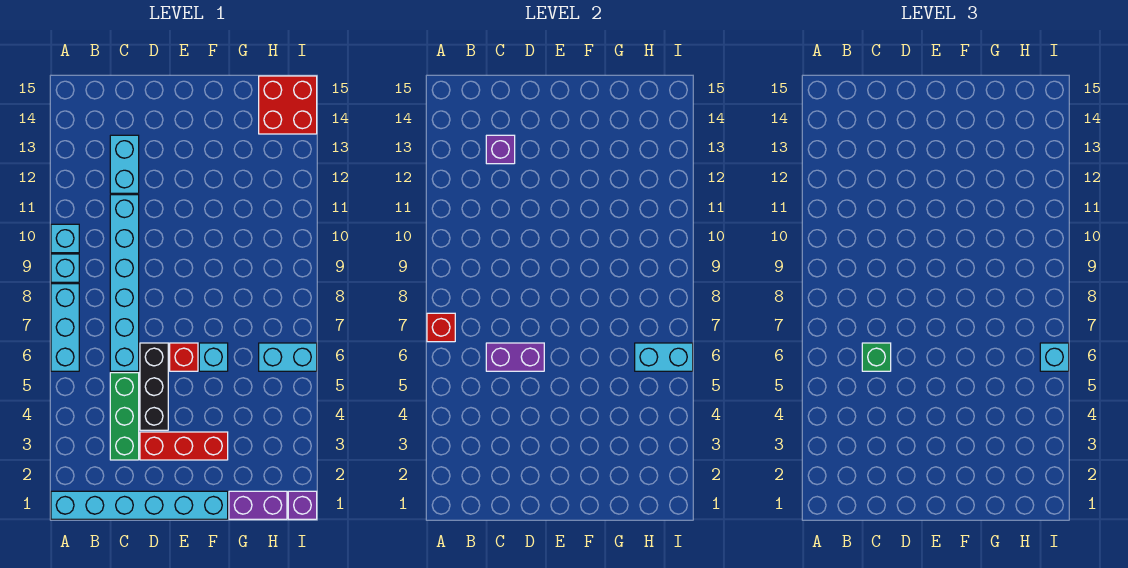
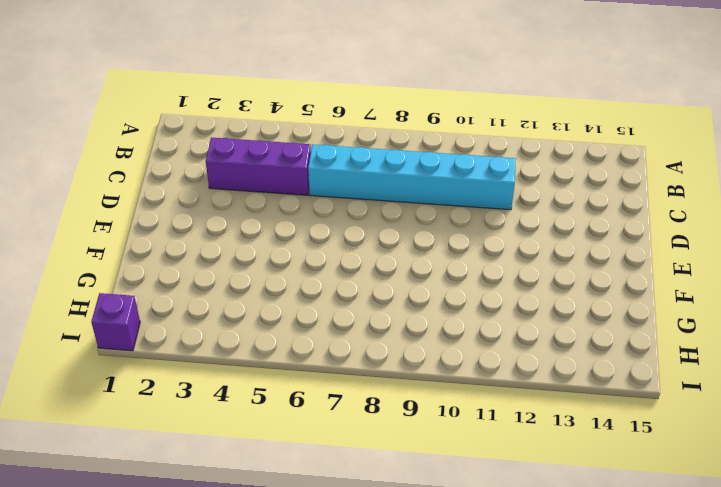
purple brick C3:C5 level 1 -> green brick C3:C5 level 1
none -> cyan brick A1:F1 level 1
none -> cyan brick A6:A8 level 1
none -> cyan brick A9 level 1

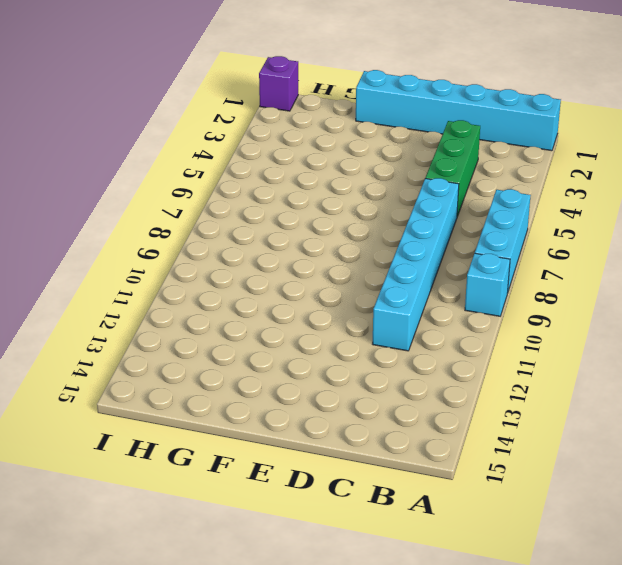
none -> cyan brick A10 level 1
none -> cyan brick C12:C13 level 1
none -> red brick D3:F3 level 1

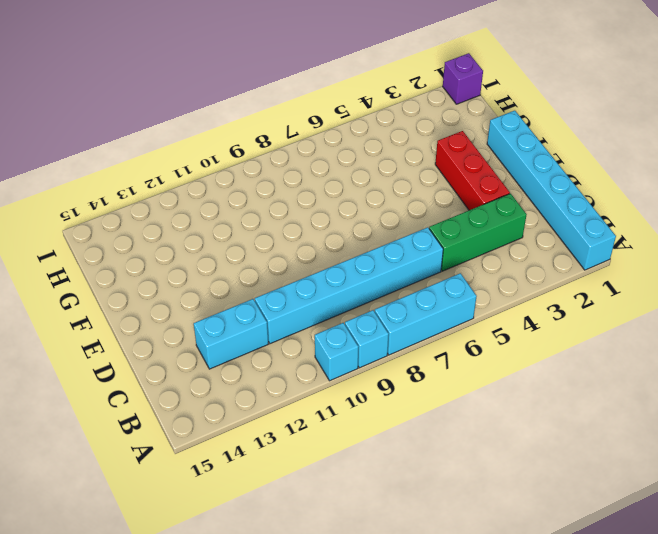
none -> black brick D4:D6 level 1
none -> red brick E6 level 1
none -> cyan brick F6 level 1

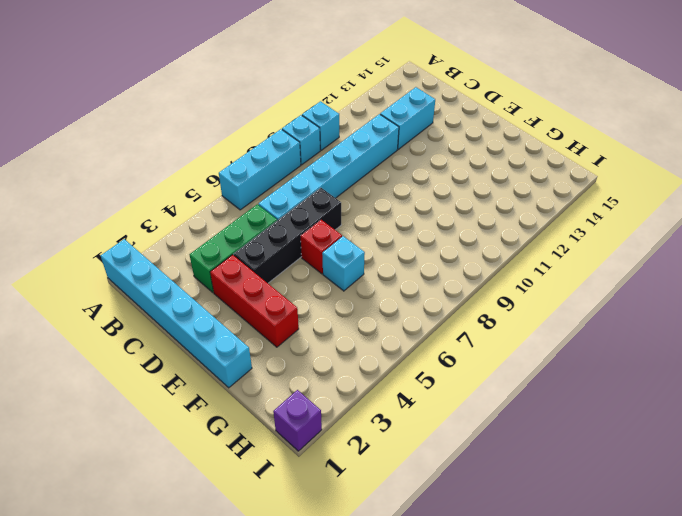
black brick D4:D7 level 1 -> black brick D4:D6 level 1
none -> purple brick G1:H1 level 1
none -> cyan brick H6:I6 level 1
none -> red brick H14:I15 level 1

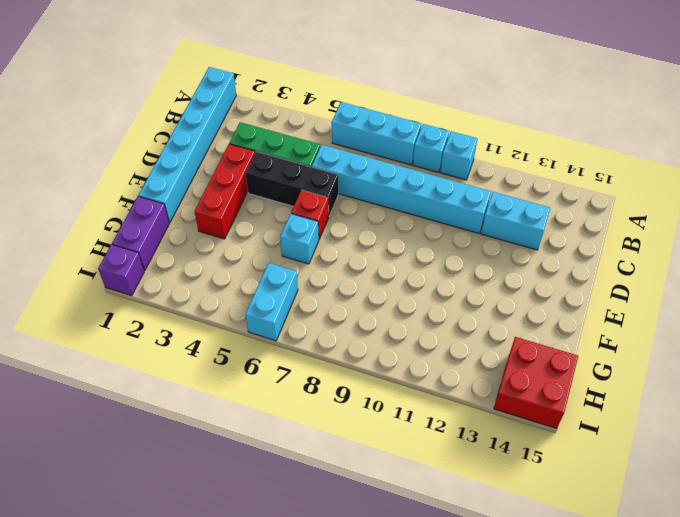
none -> red brick A7 level 2
none -> purple brick C6:D6 level 2
none -> purple brick C13 level 2

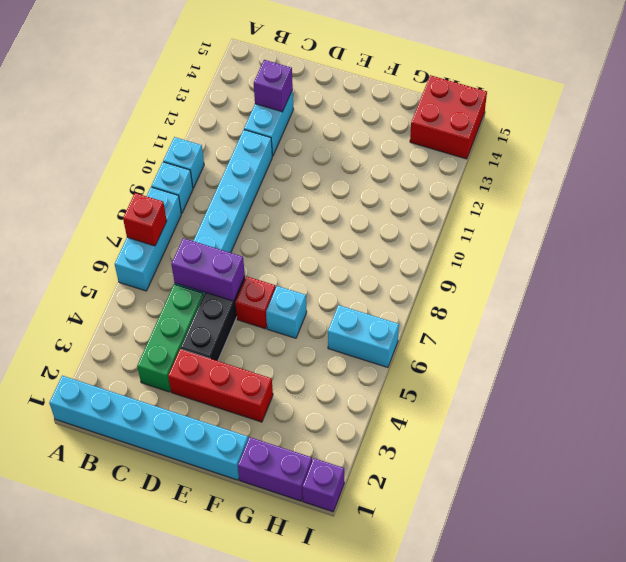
none -> cyan brick H6:I6 level 2
none -> green brick C6 level 3
none -> cyan brick I6 level 3

